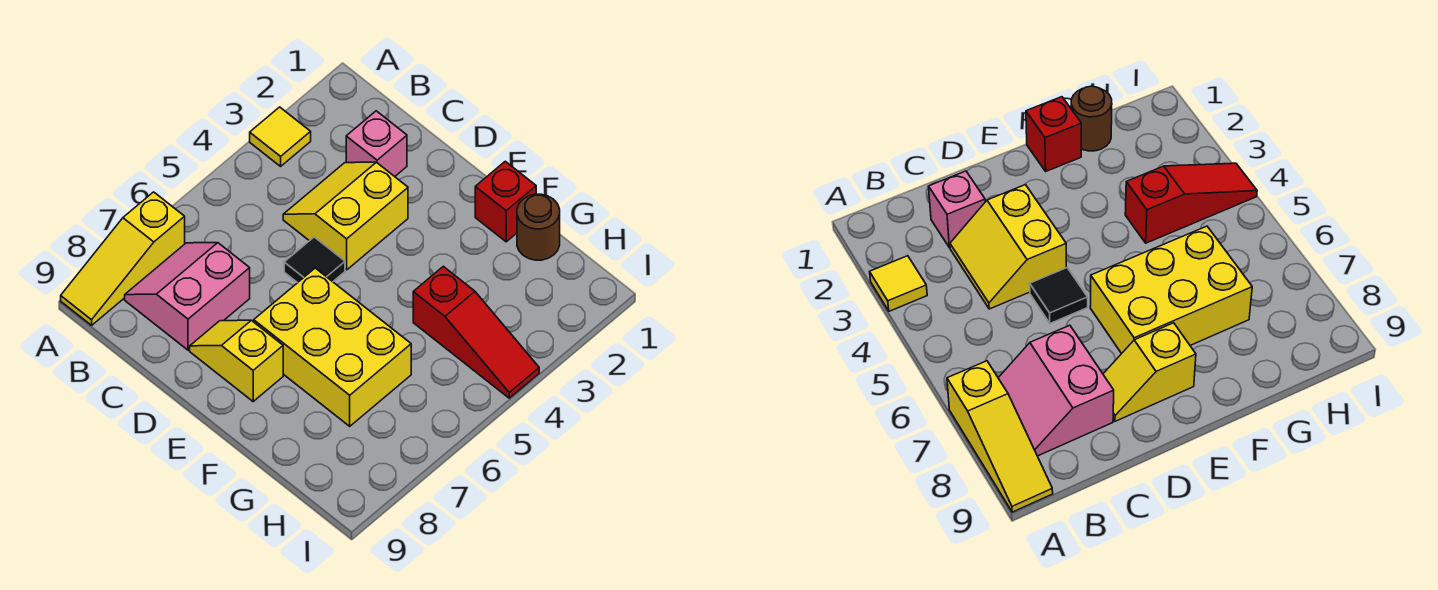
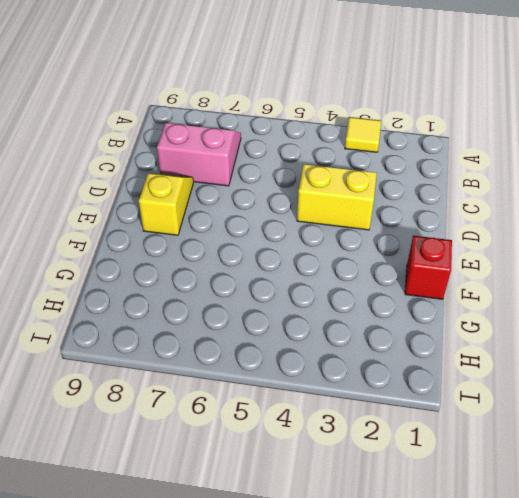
none -> yellow slope A7:A9 level 1 top 7
none -> pink brick C2 level 1

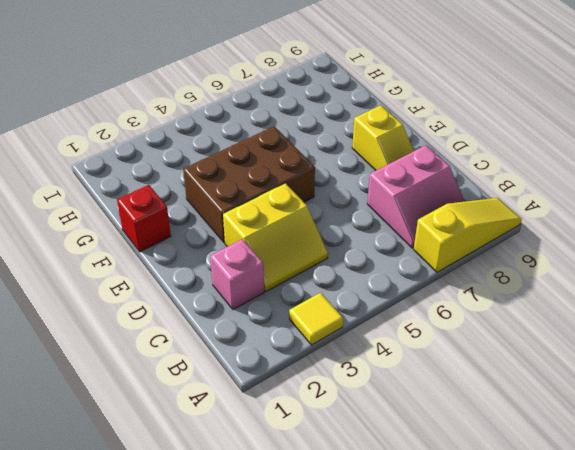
brown brick E3:F5 level 1 -> none
none -> black tile D5 level 1
none -> yellow brick E6:G7 level 1

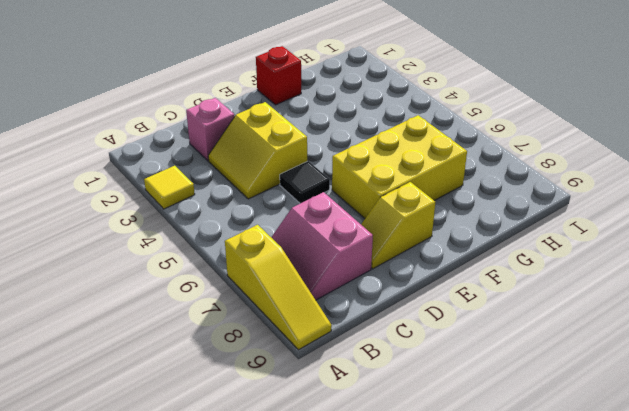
none -> brown round brick G1 level 1
none -> red slope G4:I4 level 1 top G

